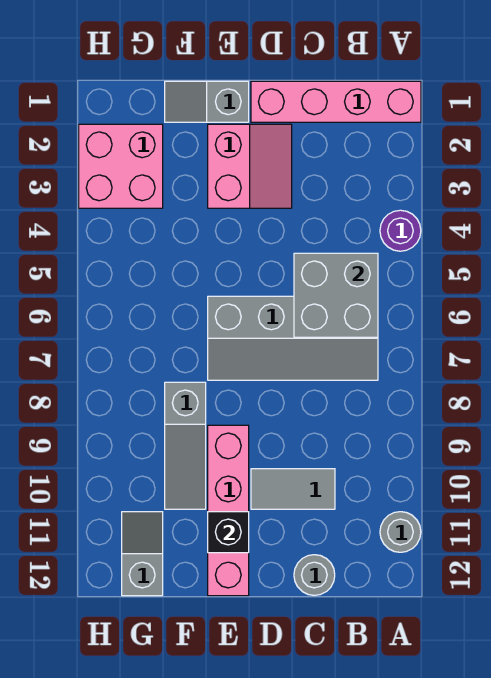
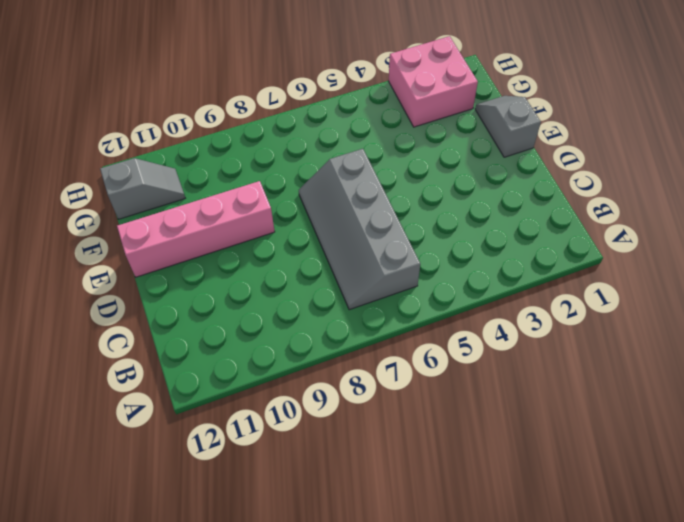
none -> pink brick A1:D1 level 1
none -> purple round brick A4 level 1
none -> grey round brick A11 level 1

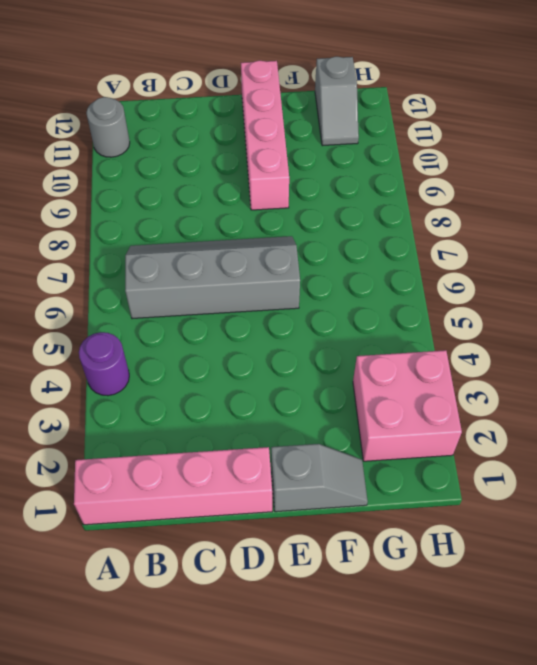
none -> grey tile C10:D10 level 1
none -> grey round brick C12 level 1
none -> pink slope D2:E3 level 1 top E

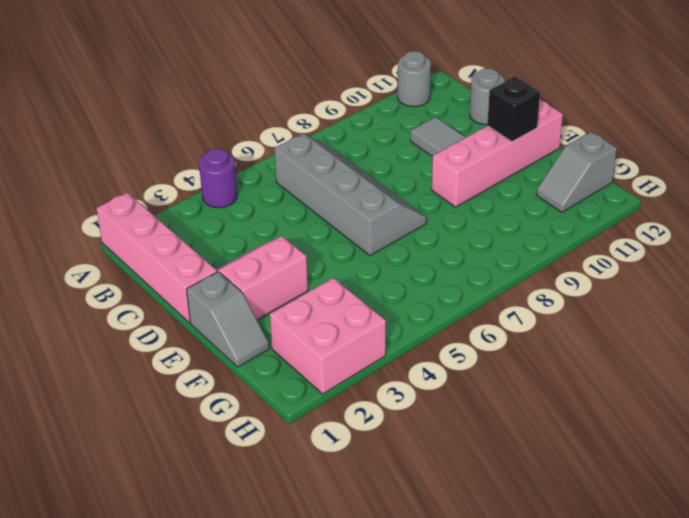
none -> grey slope F8:F10 level 1 top 8
none -> grey brick B5:C6 level 2

